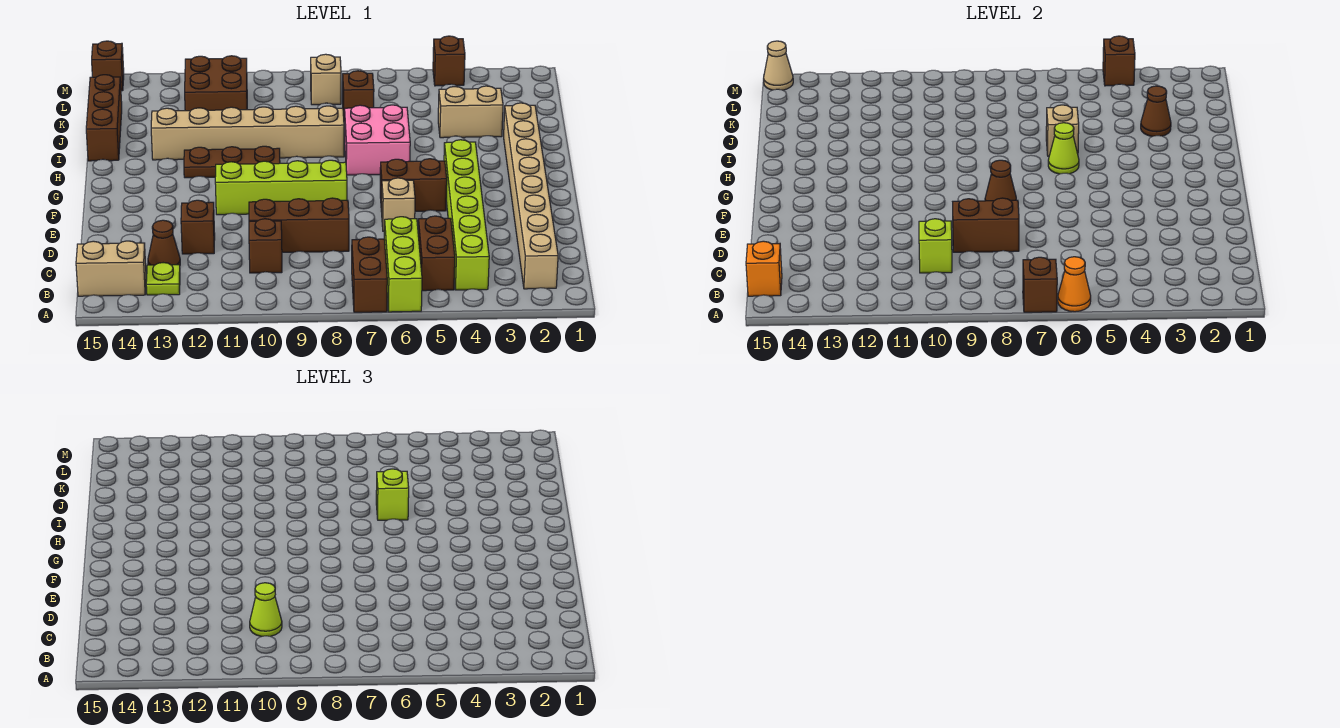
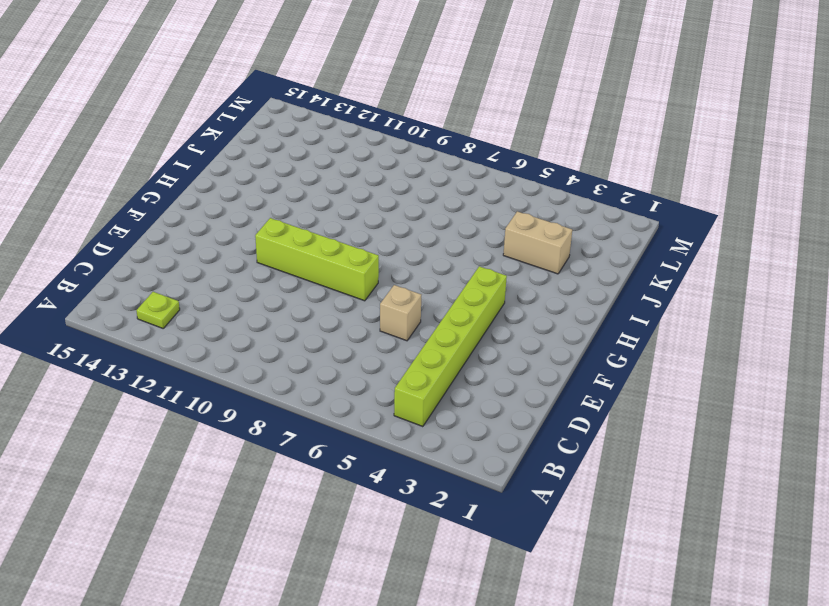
none -> lime brick A6:C6 level 1
none -> brown brick A7:B7 level 1
none -> tan brick B2:I2 level 1
none -> brown brick B5:C5 level 1

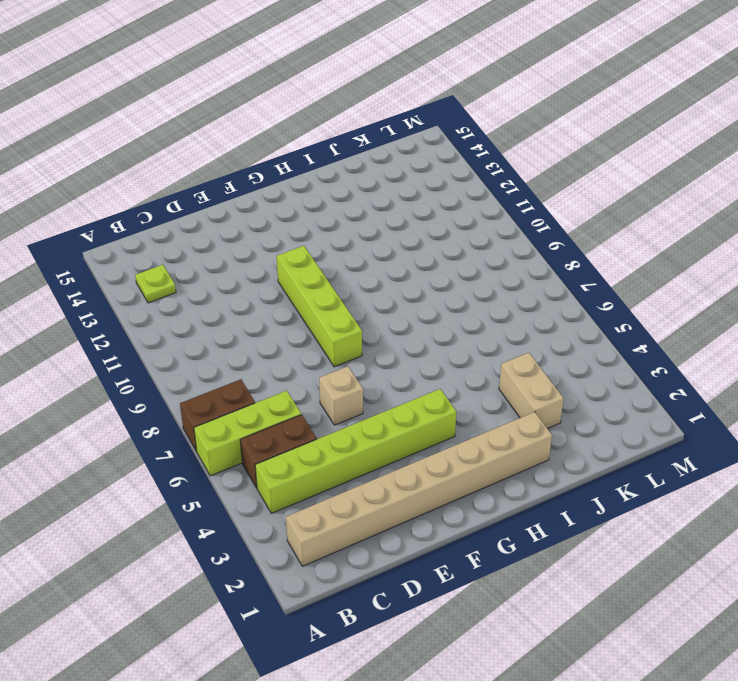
none -> tan brick B14:B15 level 1
none -> brown brick C10 level 1
none -> brown cone C13 level 1
none -> brown brick D8:D10 level 1

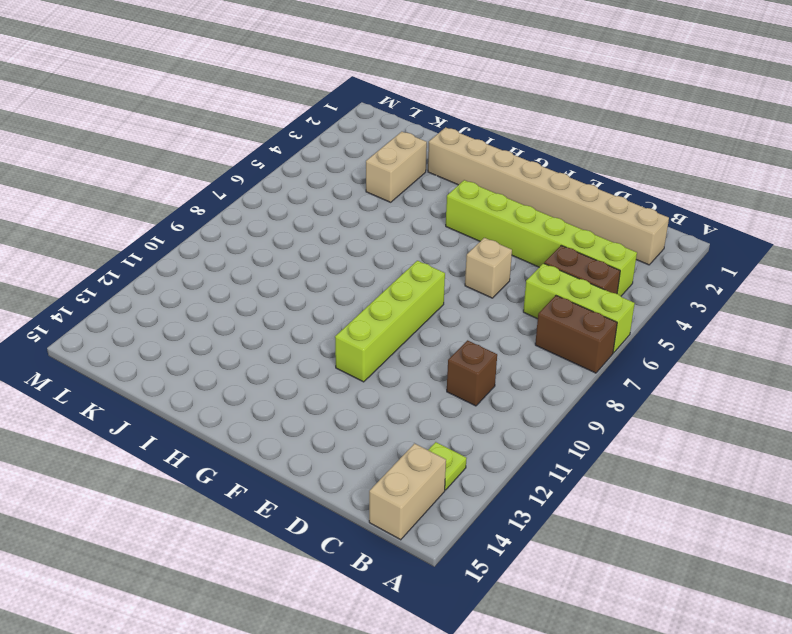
none -> brown cone C13 level 1
none -> brown brick D8:D10 level 1
none -> brown brick D12 level 1
none -> brown brick F5:F6 level 1

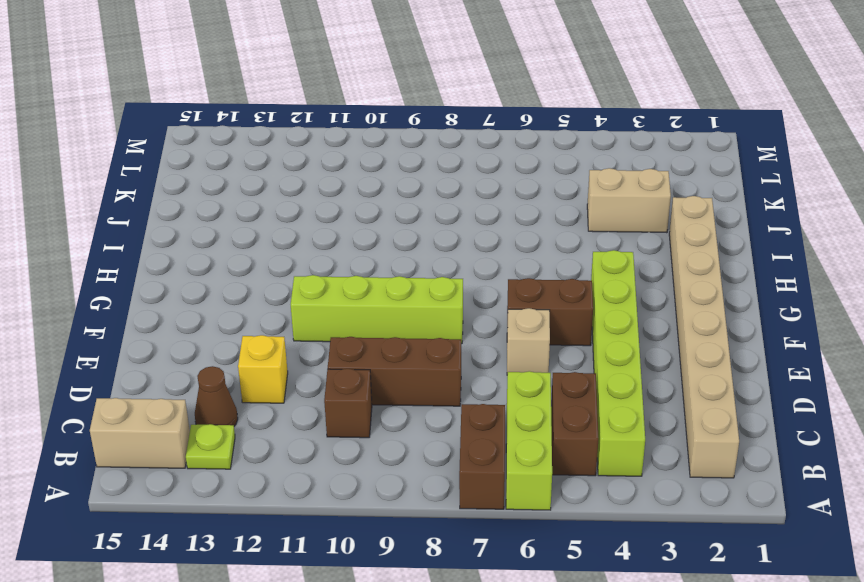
yellow brick D12 level 1 -> brown brick D12 level 1
none -> pink brick H6:I7 level 1
none -> brown plate H10:H12 level 1
none -> tan brick I8:I13 level 1
none -> brown brick I15:K15 level 1

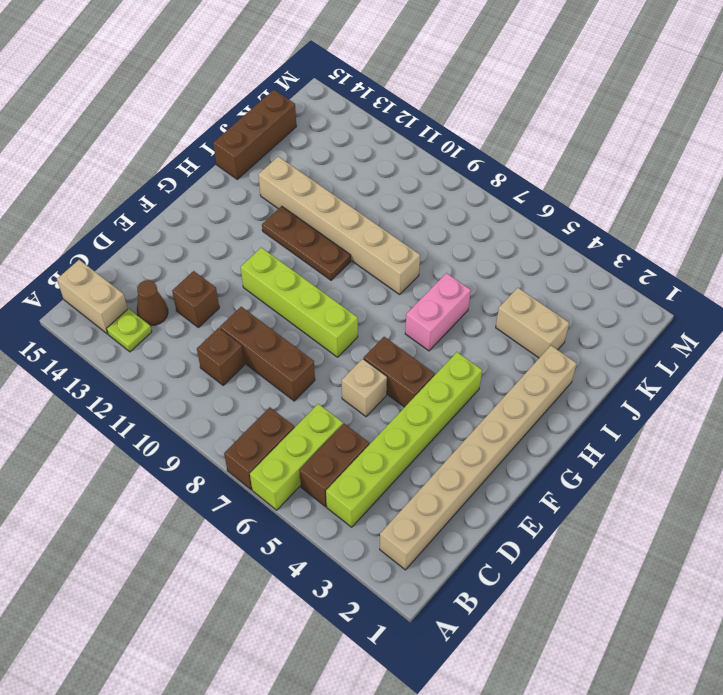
pink brick H6:I6 level 1 -> pink brick H6:I7 level 1
none -> brown brick K7 level 1
none -> brown brick K11:L12 level 1
none -> tan brick L8 level 1
none -> brown brick M4 level 1

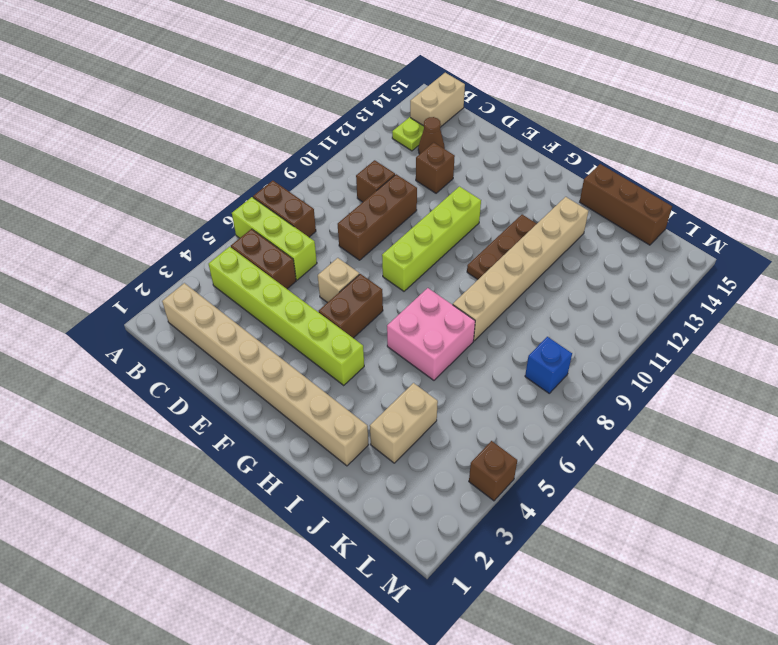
blue brick L8 level 1 -> tan brick L8 level 1
none -> brown brick K7 level 1
none -> brown brick K11:L12 level 1
none -> brown brick M15 level 1
none -> orange cone A6 level 2

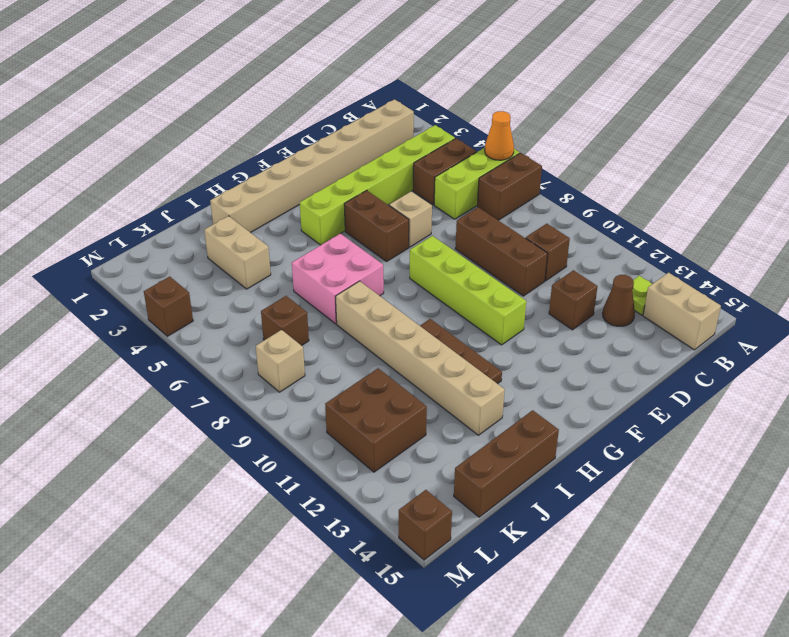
none -> brown brick A7 level 2
none -> orange brick B15 level 2
none -> lime brick C10 level 2
none -> brown brick D8:D9 level 2

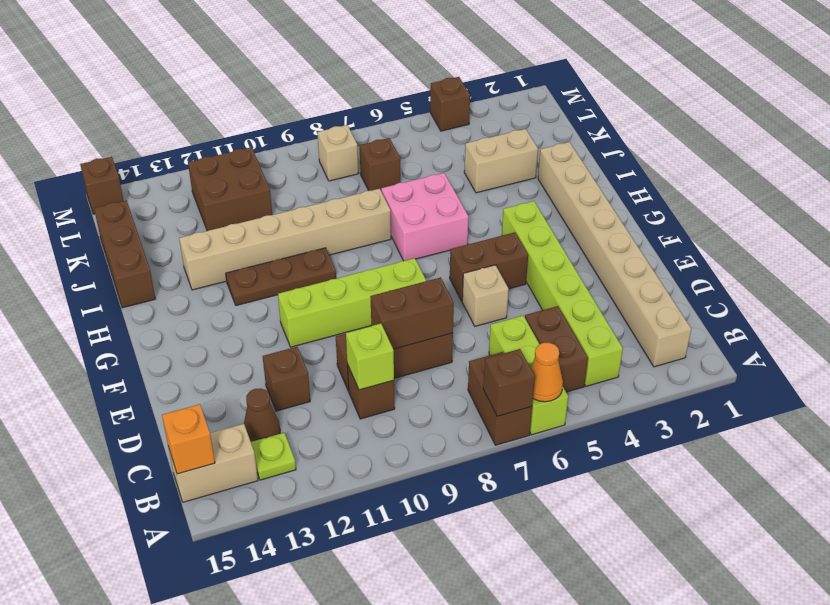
none -> brown cone F8 level 2
none -> lime cone H6 level 2
none -> tan brick I6 level 2
none -> brown cone J3 level 2

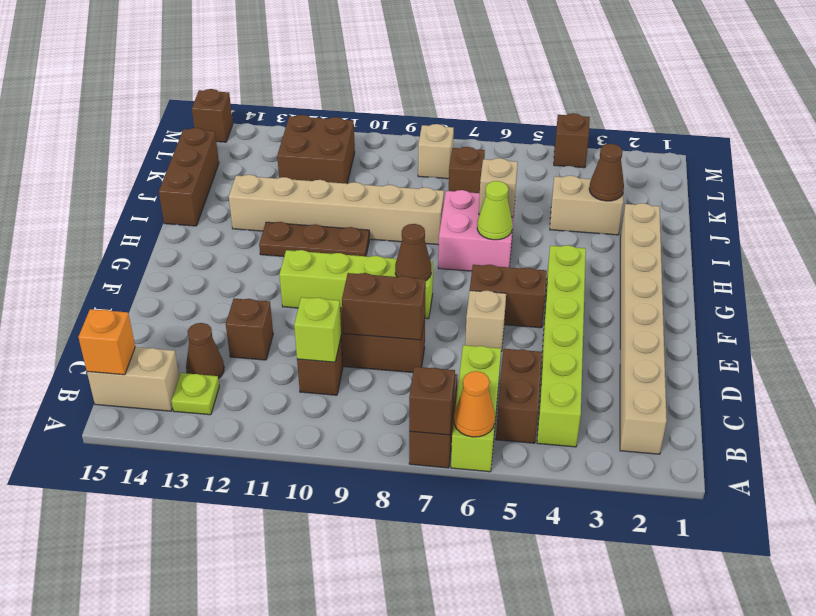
none -> brown brick M4 level 2
none -> tan cone M15 level 2
none -> lime cone C10 level 3
none -> lime brick I6 level 3

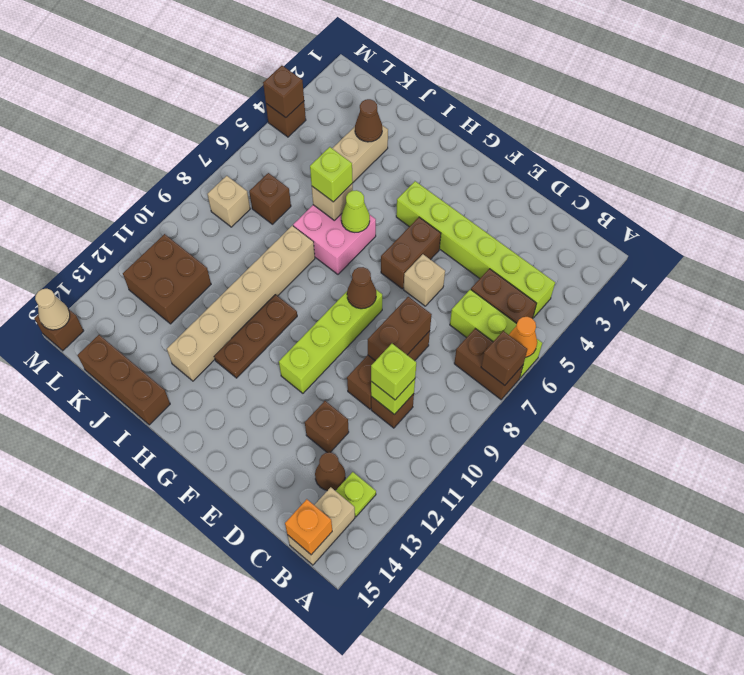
lime brick C10 level 3 -> lime cone C10 level 3
none -> tan brick B2:I2 level 1

